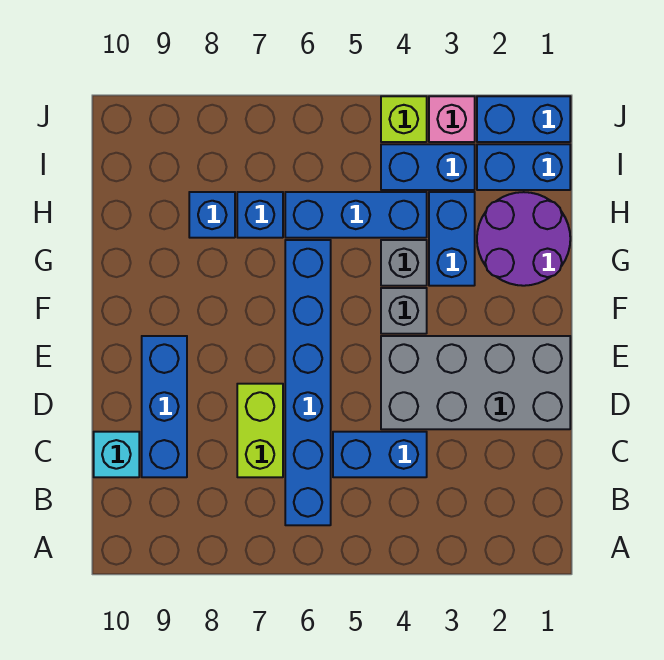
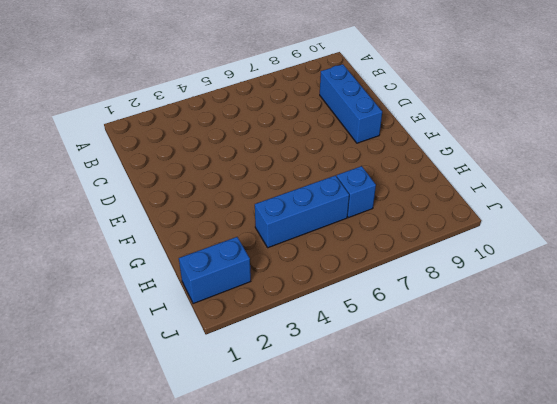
none -> blue brick B6:G6 level 1
none -> blue brick C4:C5 level 1
none -> lime brick C7:D7 level 1

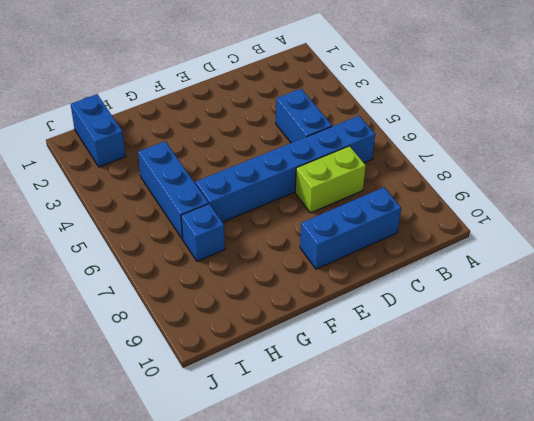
none -> cyan brick C10 level 1
none -> grey brick D1:E4 level 1
none -> grey brick F4 level 1

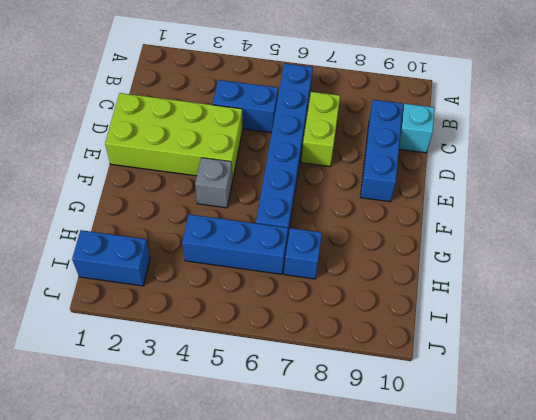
lime brick D1:E4 level 1 -> grey brick D1:E4 level 1
none -> purple round brick G1:H2 level 1
none -> blue brick G3:H3 level 1
none -> grey brick G4 level 1

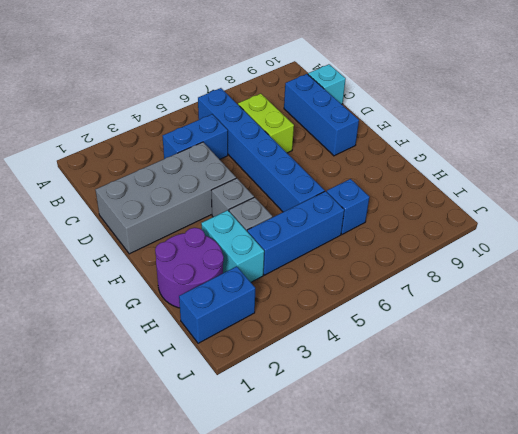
cyan brick G3:H3 level 1 -> blue brick G3:H3 level 1
none -> blue brick H8 level 1
none -> blue brick I3:I4 level 1
none -> blue brick J1:J2 level 1

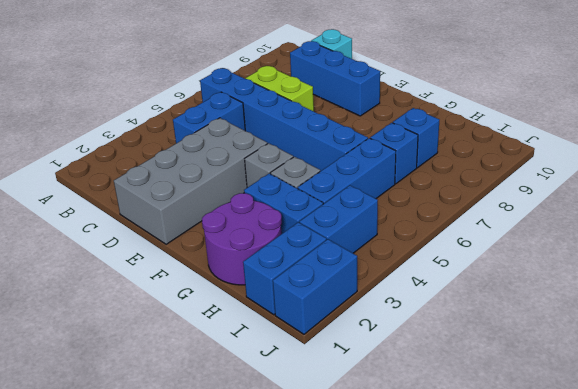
none -> pink brick J3 level 1
none -> lime brick J4 level 1

